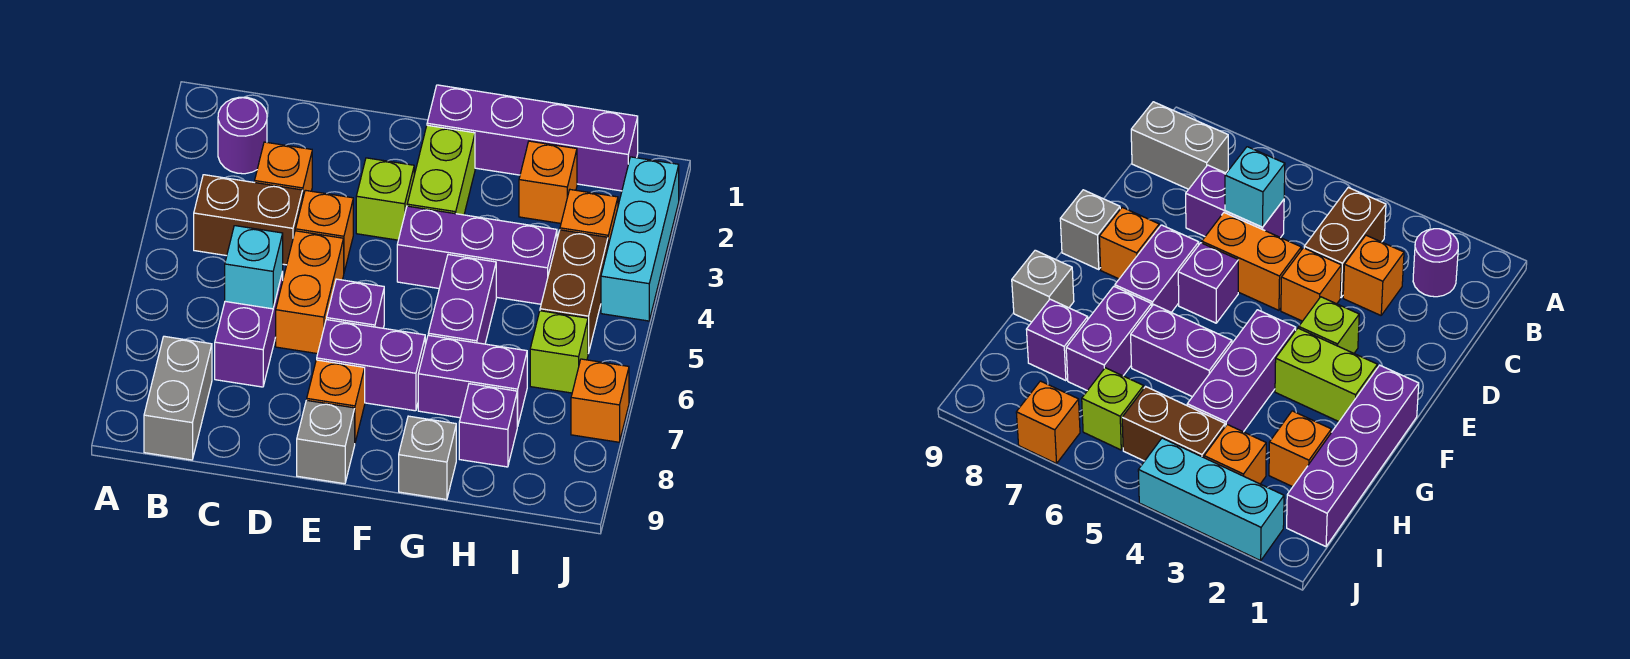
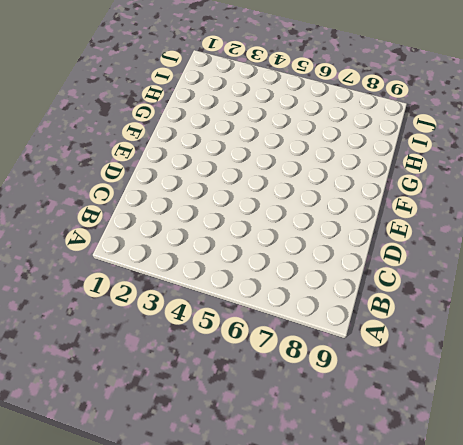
none -> purple round brick B2 level 1
none -> brown brick B4:C4 level 1
none -> grey brick B8:B9 level 1

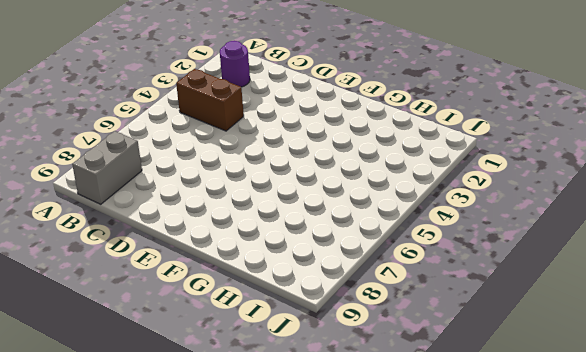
none -> orange brick C3 level 1
none -> purple brick C6:C7 level 1
none -> orange brick D4 level 1

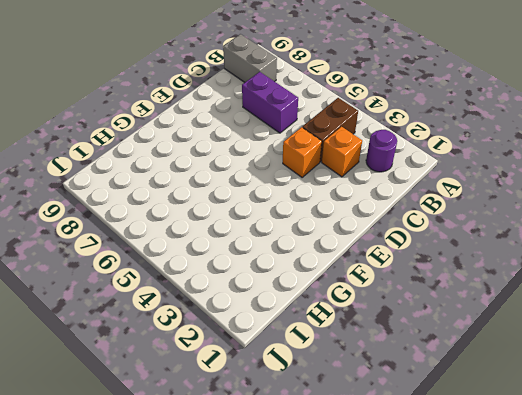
none -> orange brick D5:D6 level 1
none -> lime brick E3 level 1
none -> purple brick E6 level 1

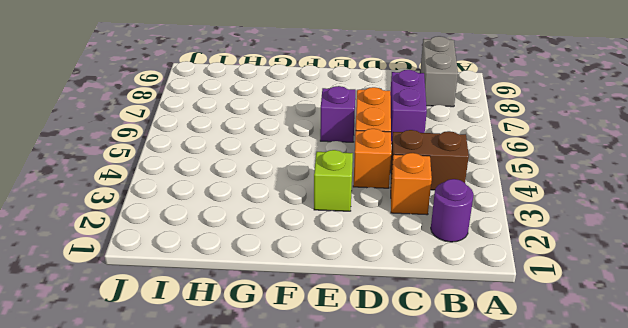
none -> purple brick E7:F7 level 1
none -> orange brick E8 level 1
none -> grey brick E9 level 1

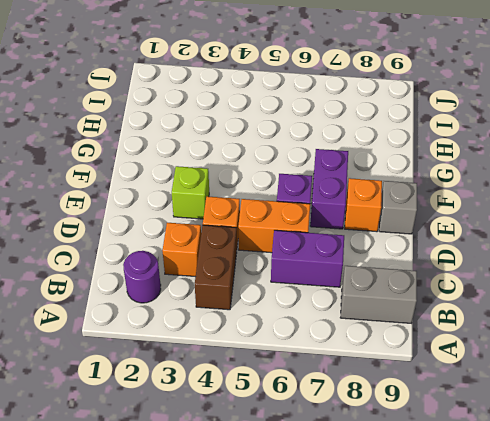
none -> purple brick F1:I1 level 1
none -> lime brick F2:F3 level 1
none -> purple brick F4:H4 level 1

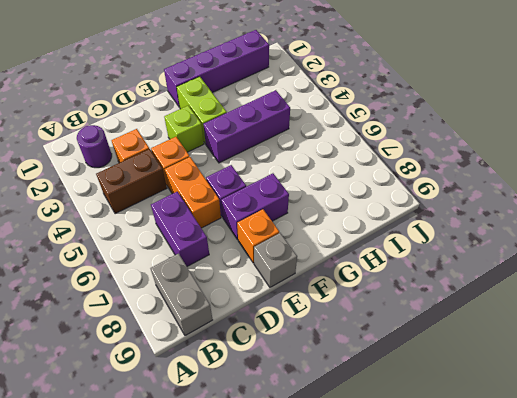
none -> purple brick G5:G6 level 1
none -> purple brick G7:H7 level 1
none -> grey brick G9 level 1

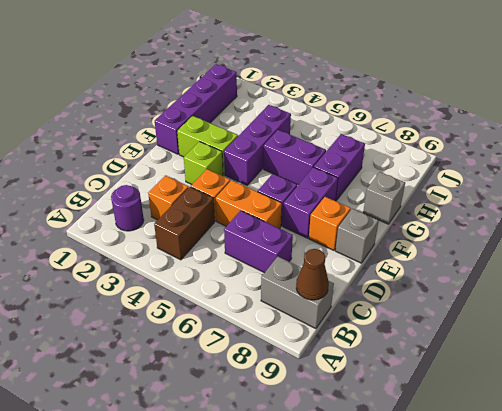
brown cone B9 level 2 -> none
none -> orange brick H2 level 1
none -> purple brick H8 level 1
none -> orange brick I3 level 1

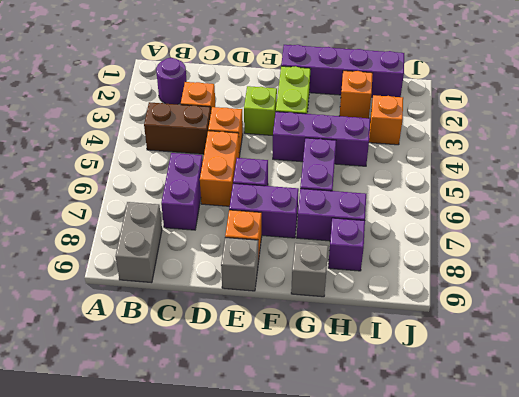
none -> brown brick I4:I5 level 1
none -> lime brick I6 level 1
none -> cyan brick J2:J4 level 1

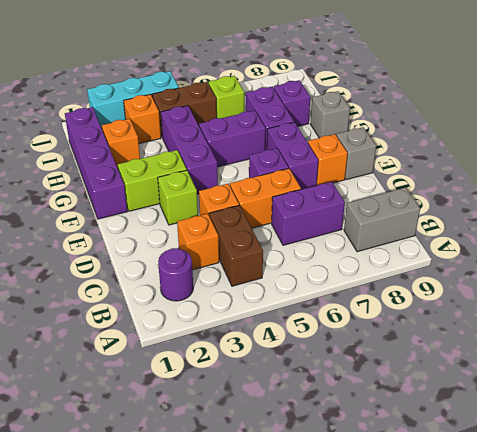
none -> orange brick J7 level 1
none -> cyan brick C6 level 2

